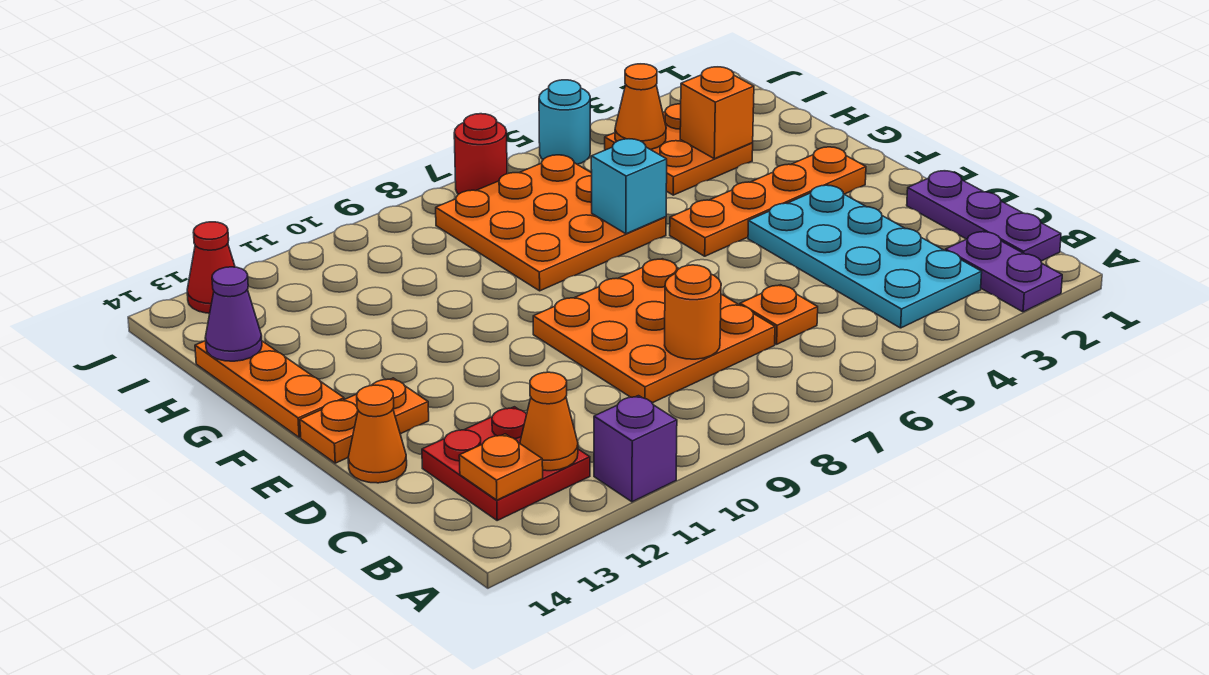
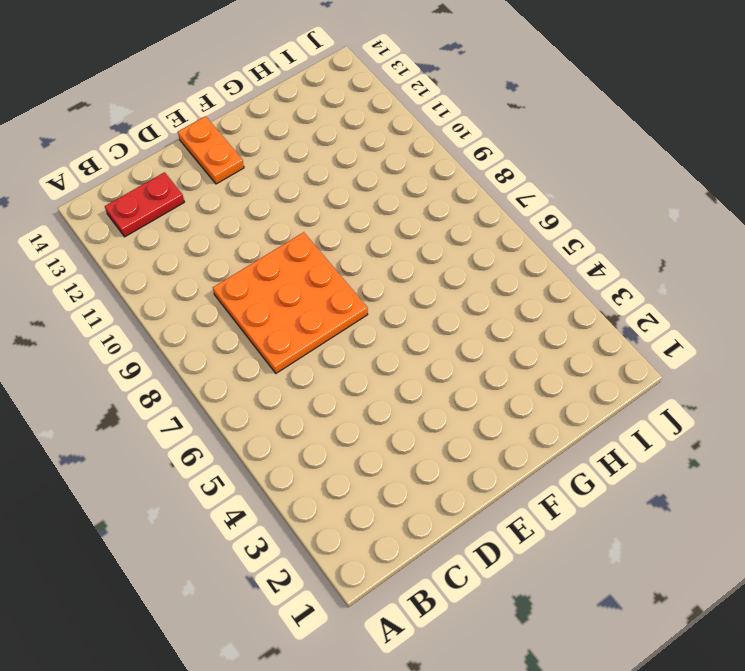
red plate B13:C13 level 1 -> red plate B12:C13 level 1
none -> purple plate A2:B2 level 1
none -> purple brick A11 level 1
none -> purple plate B1:D1 level 1

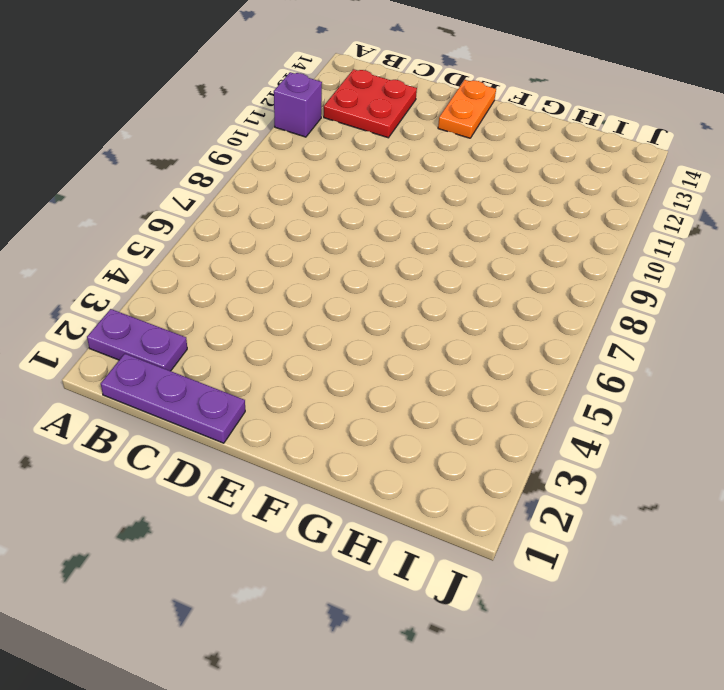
none -> cyan plate B3:E4 level 1
none -> orange plate C6 level 1
none -> orange plate C7:E9 level 1

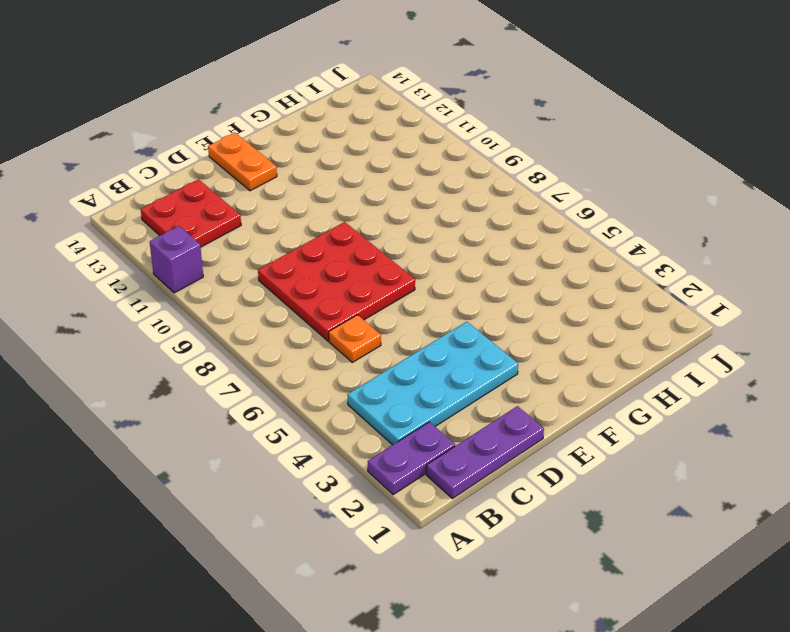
red plate C7:E9 level 1 -> orange plate C7:E9 level 1
none -> orange cone D14 level 1
none -> orange plate F2:F5 level 1
none -> orange plate F14:H14 level 1

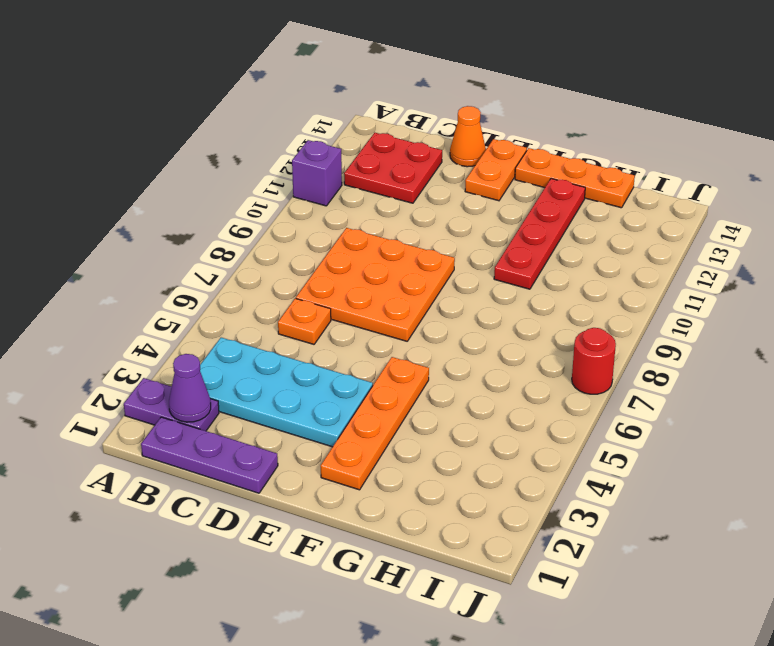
purple cone B2 level 2 -> purple cone H14 level 2
red plate G10:G13 level 1 -> none
none -> orange plate G6:I8 level 1
none -> orange plate H3:I4 level 1
none -> cyan round brick J5 level 1

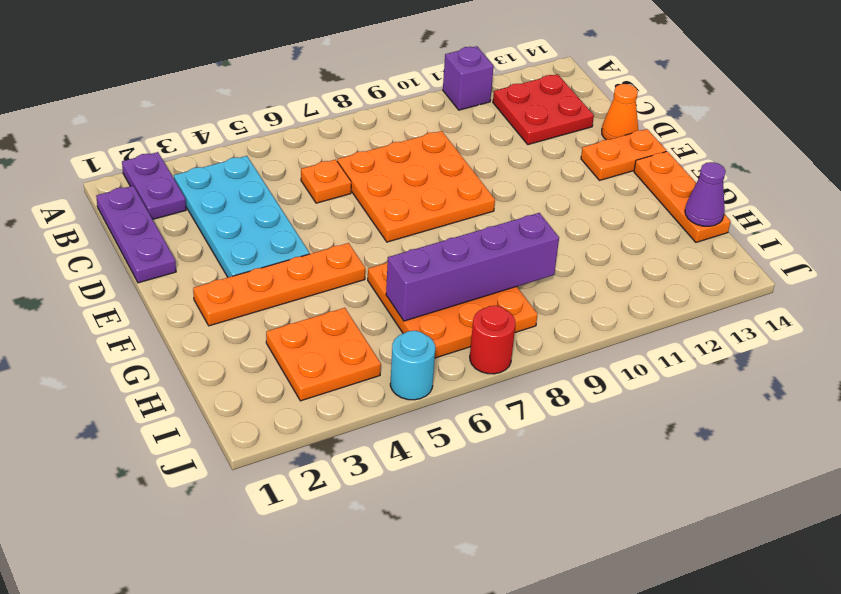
purple brick H6:H9 level 2 -> none
none -> red cone J13 level 1
none -> orange cone B12 level 2
none -> orange plate B13 level 2

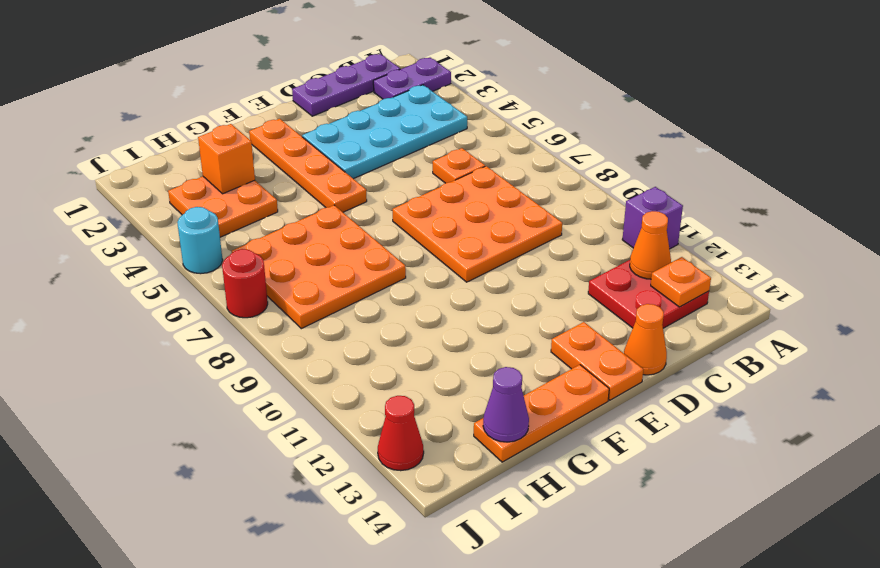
none -> orange round brick C8 level 2
none -> cyan brick G6 level 2
none -> orange cone I4 level 2

